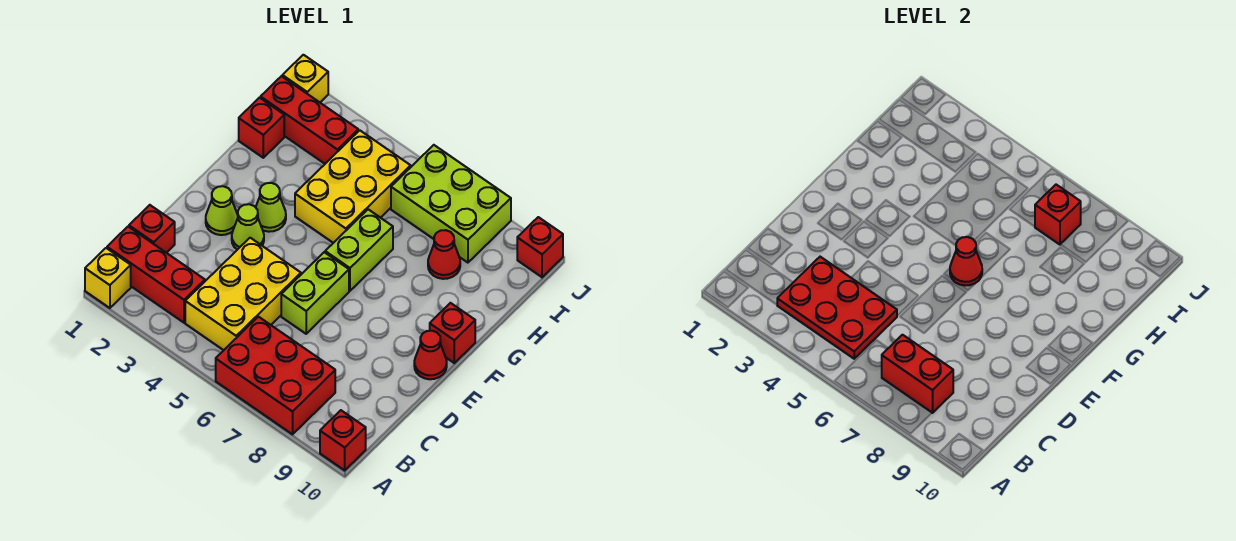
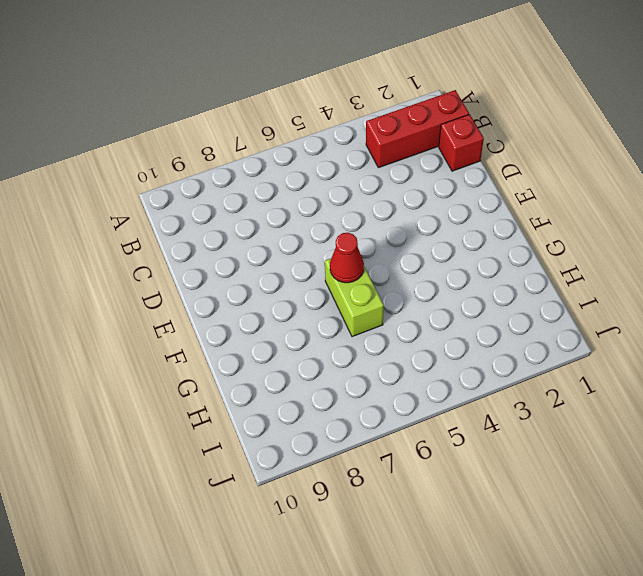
none -> yellow brick A1 level 1
none -> red brick A6:B8 level 1
none -> red brick A10 level 1

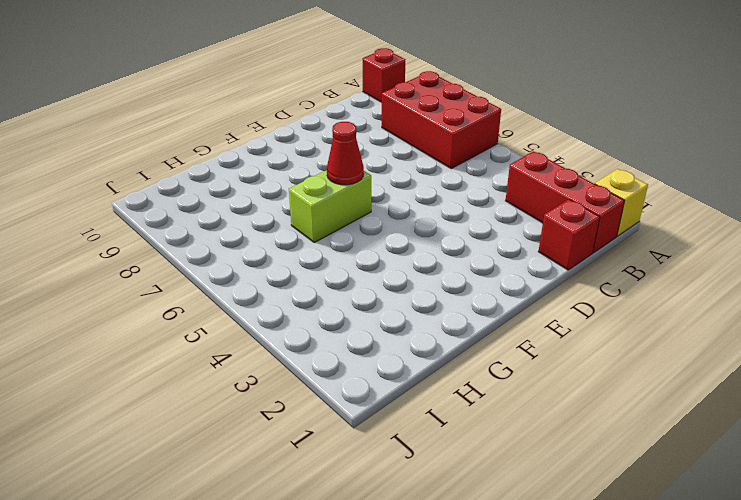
none -> yellow brick B4:D5 level 1
none -> lime brick D6:E6 level 1
none -> lime cone E2 level 1

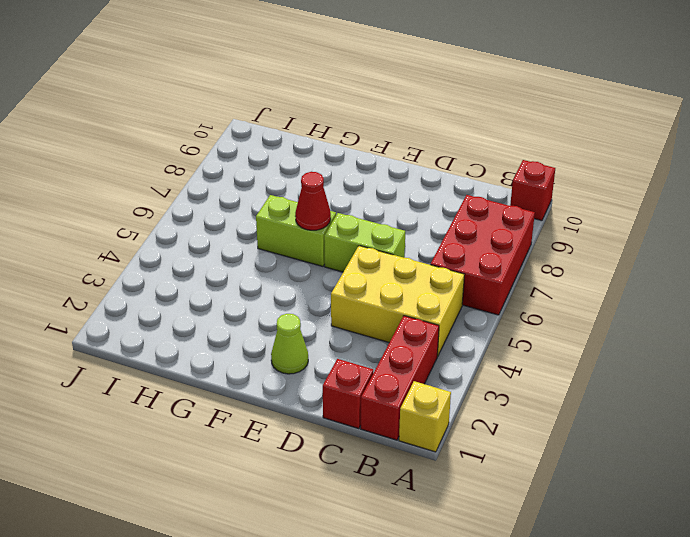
none -> lime cone E3 level 1
none -> red cone E10 level 1
none -> lime cone F3 level 1

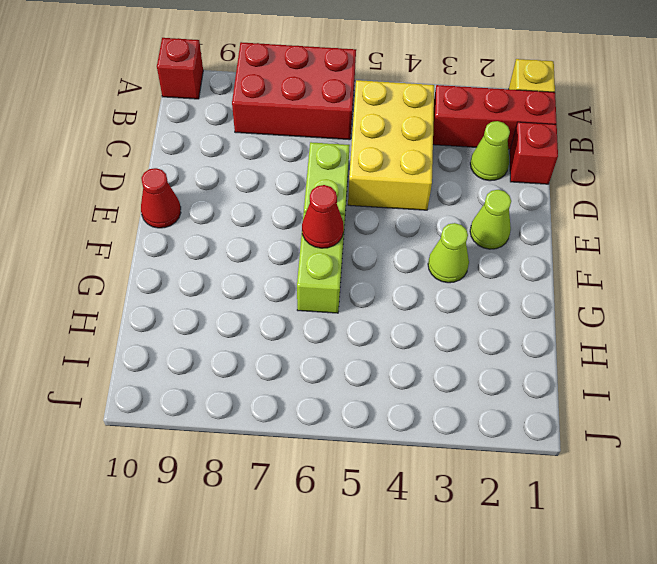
lime cone C2 level 1 -> lime cone E3 level 1
none -> red brick F10 level 1
none -> yellow brick G4:I5 level 1
none -> red brick H1 level 1

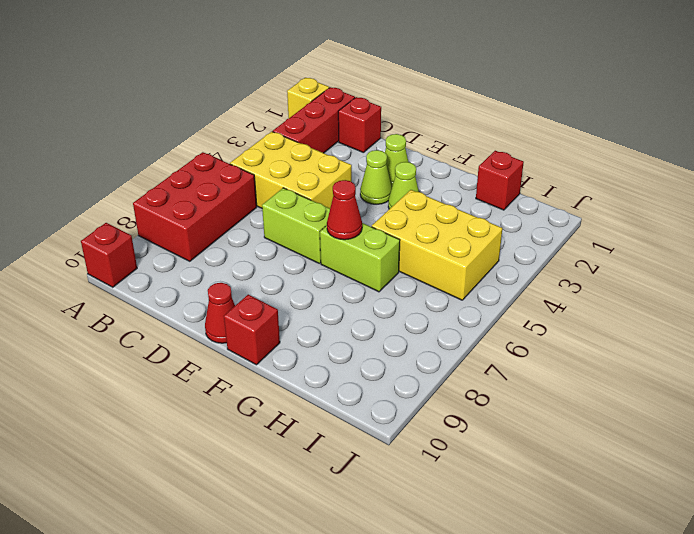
none -> red cone H8 level 1
none -> red brick I1:I3 level 1
none -> lime brick I6:J8 level 1

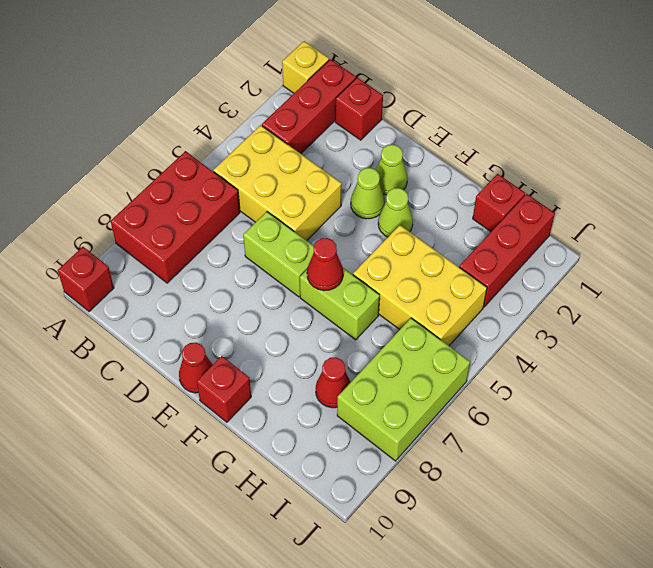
none -> yellow brick J1 level 1
none -> red brick J10 level 1
none -> red plate B3:C5 level 2

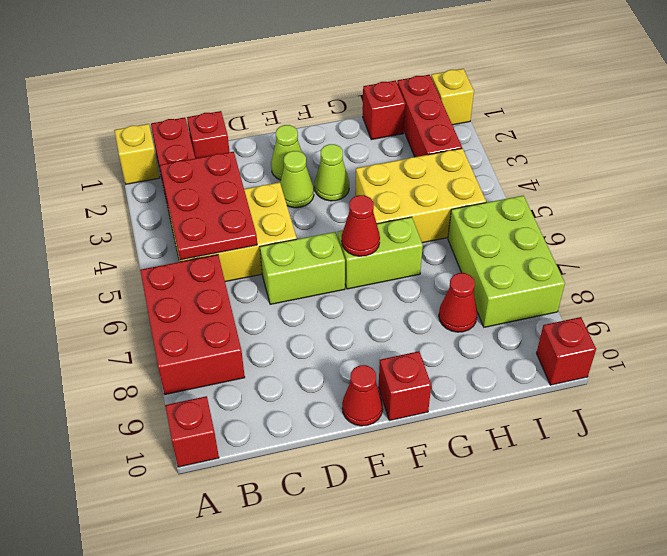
none -> red brick B7:B8 level 2
none -> red brick I7 level 2

